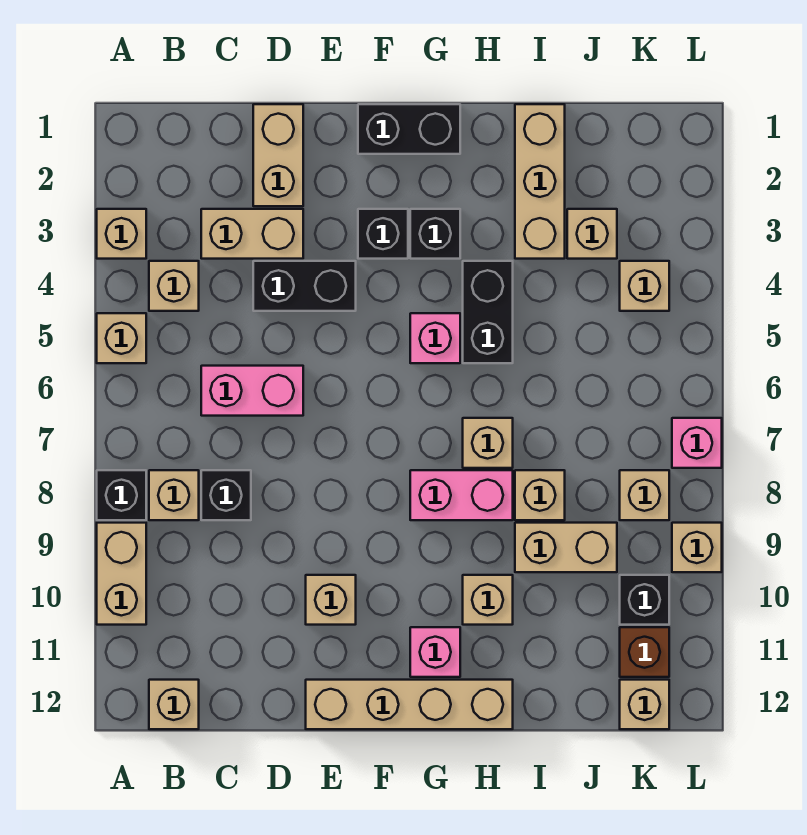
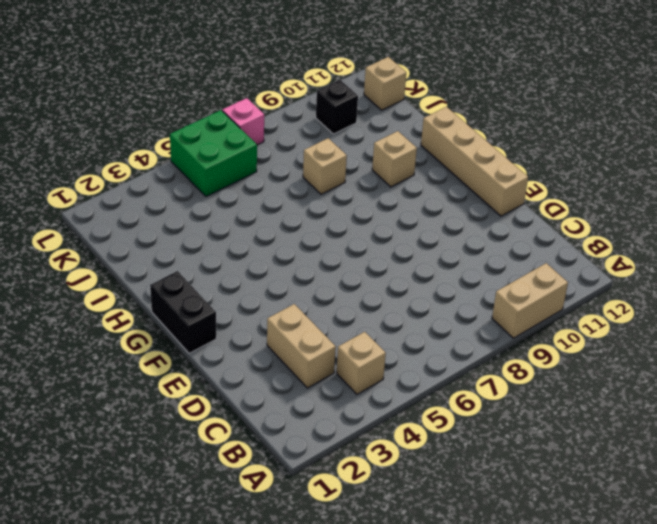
green brick K5:L6 level 1 -> none
none -> tan brick A3 level 1
none -> tan brick A5 level 1
none -> black brick A8 level 1
none -> tan brick B8 level 1

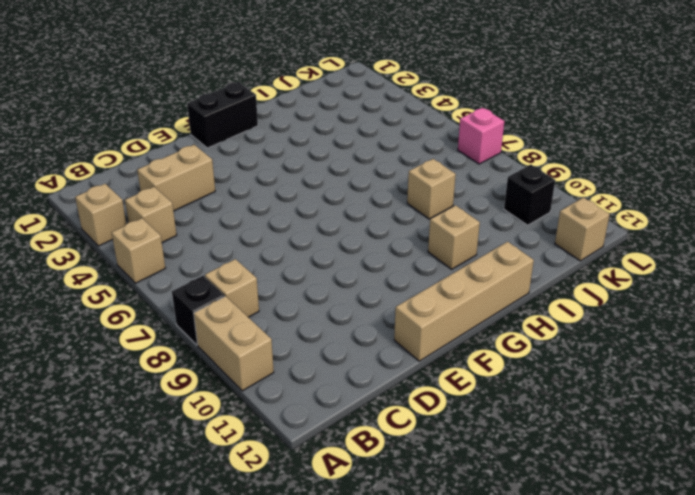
none -> tan brick B12 level 1
none -> pink brick C6:D6 level 1
none -> black brick C8 level 1
none -> tan brick D1:D2 level 1

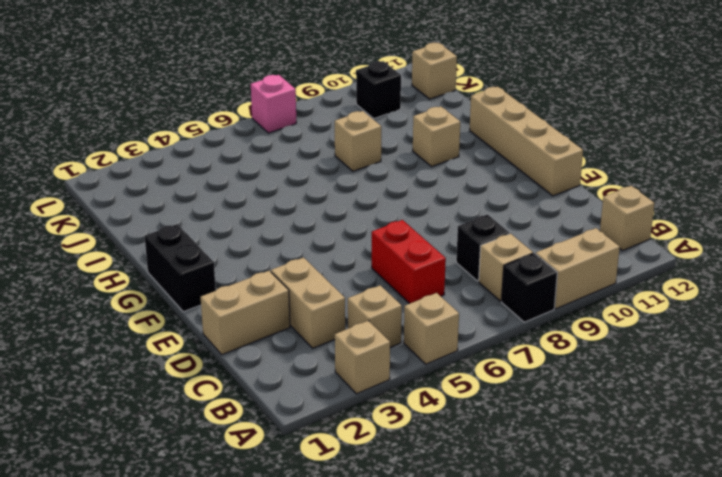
red brick C6:D6 level 1 -> pink brick C6:D6 level 1
none -> black brick D4:E4 level 1
none -> tan brick E10 level 1
none -> black brick F3 level 1
none -> black brick G3 level 1

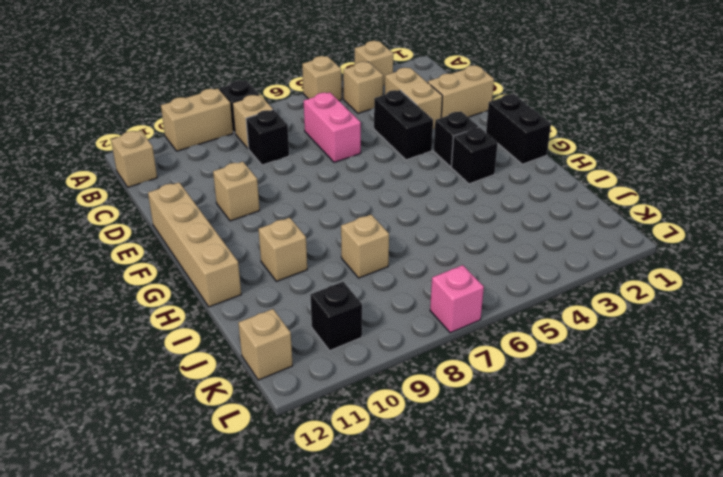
none -> pink brick G5 level 1
none -> pink brick G8:H8 level 1
none -> pink brick G11 level 1
none -> black brick H4:H5 level 1

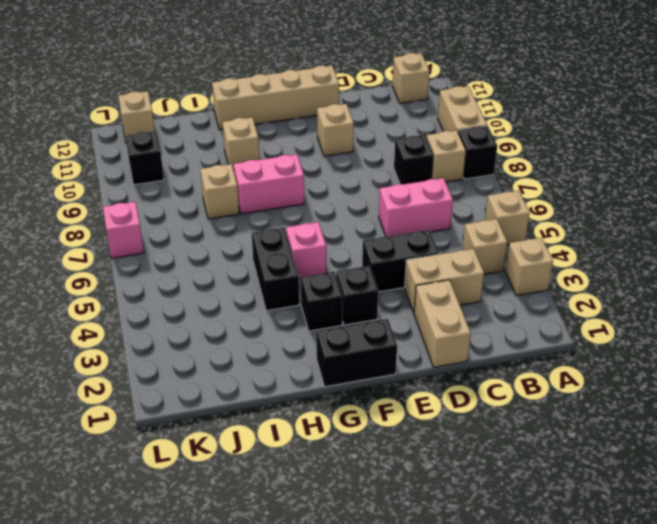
none -> pink brick G11 level 1
none -> tan brick H7 level 1
none -> tan brick I1:I3 level 1
none -> tan brick I9:J9 level 1

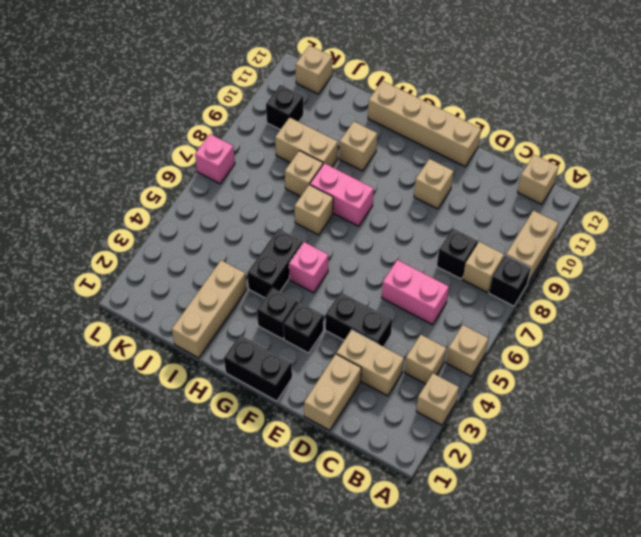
none -> pink brick G11 level 1
none -> tan brick J3 level 1
none -> tan brick K4 level 1
none -> tan brick K8 level 1

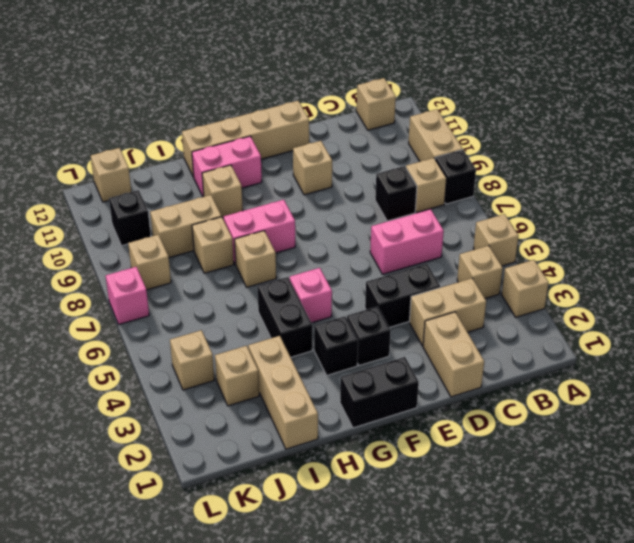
pink brick G11:H11 level 1 -> pink brick G11 level 1
none -> brown brick K11 level 1
none -> tan brick L9 level 1

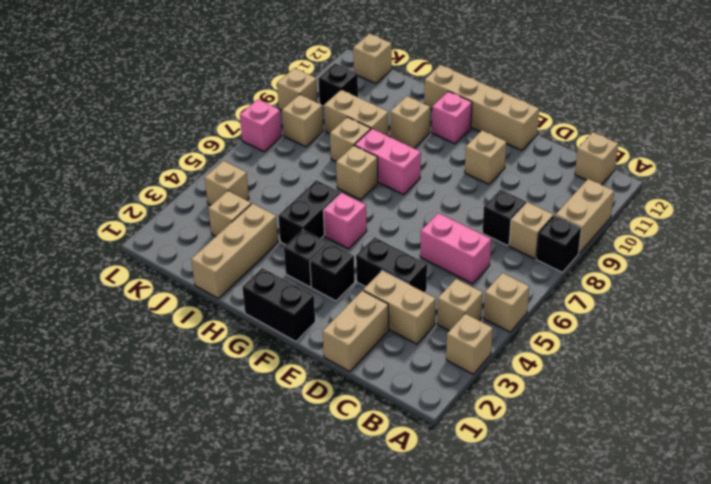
none -> brown brick K11 level 1

